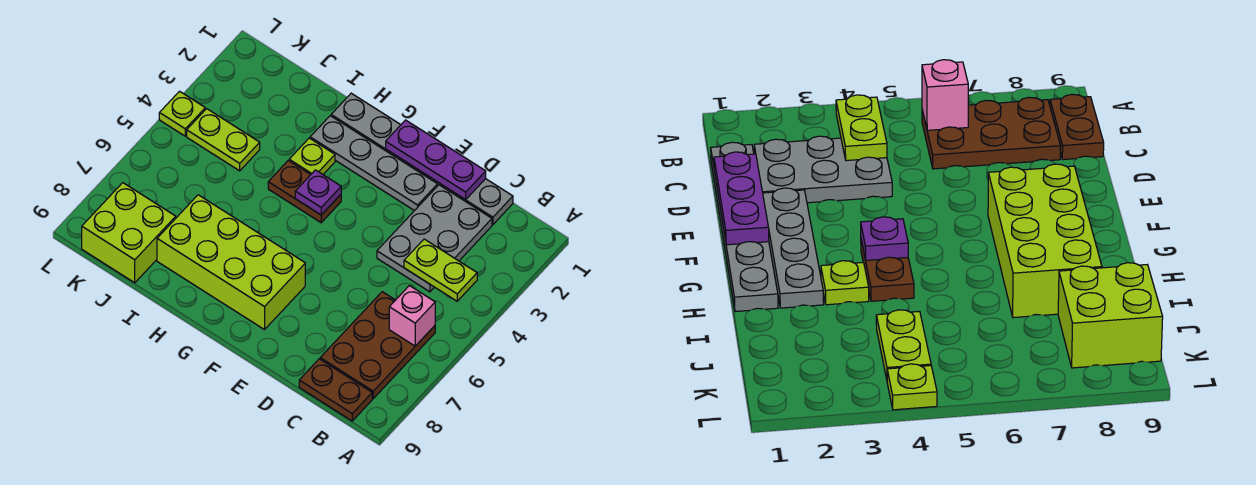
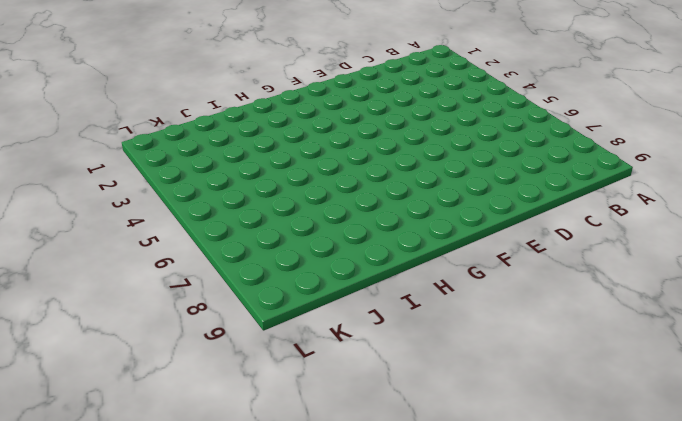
none -> brown plate B6:C8 level 1
none -> brown plate B9:C9 level 1
none -> grey plate C1:H1 level 1

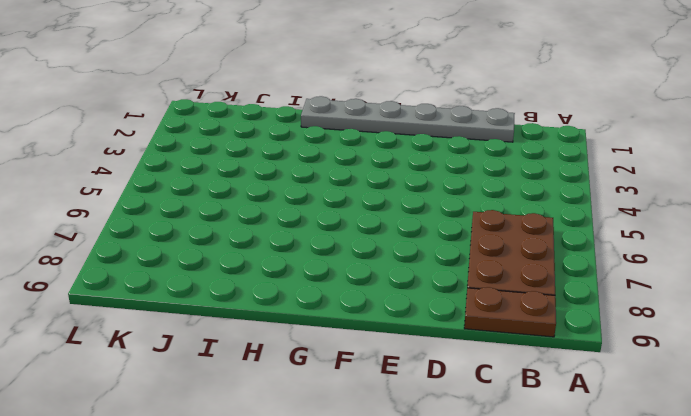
none -> grey plate C2:D4 level 1
none -> grey plate E2:H2 level 1
none -> lime brick F7:I8 level 1

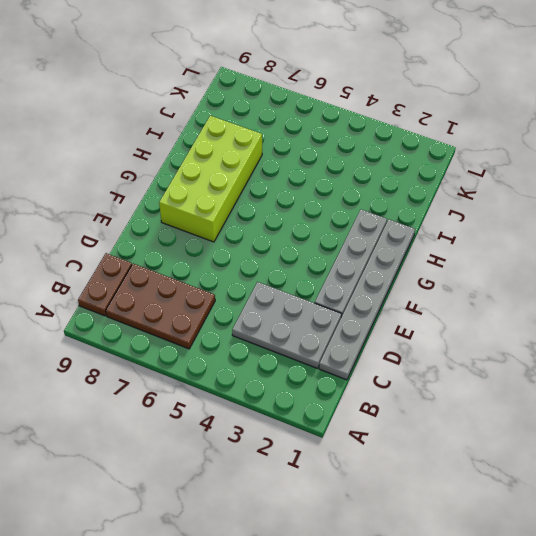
none -> brown plate G4:H4 level 1
none -> lime plate H3 level 1
none -> lime plate J4:K4 level 1

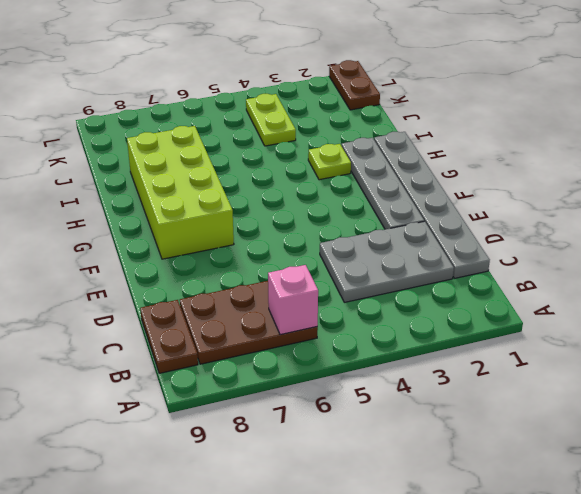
brown plate K1:L1 level 1 -> brown plate G4:H4 level 1
none -> lime brick J8:K9 level 1
none -> lime plate L4 level 1
none -> lime plate B4:C4 level 2

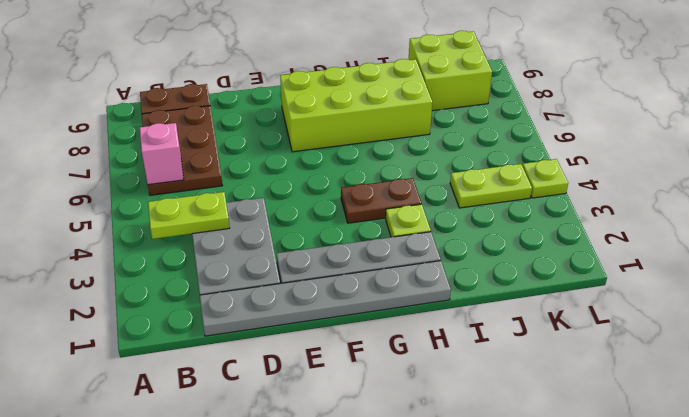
none -> purple plate D1:F1 level 2
none -> purple plate G4 level 2

